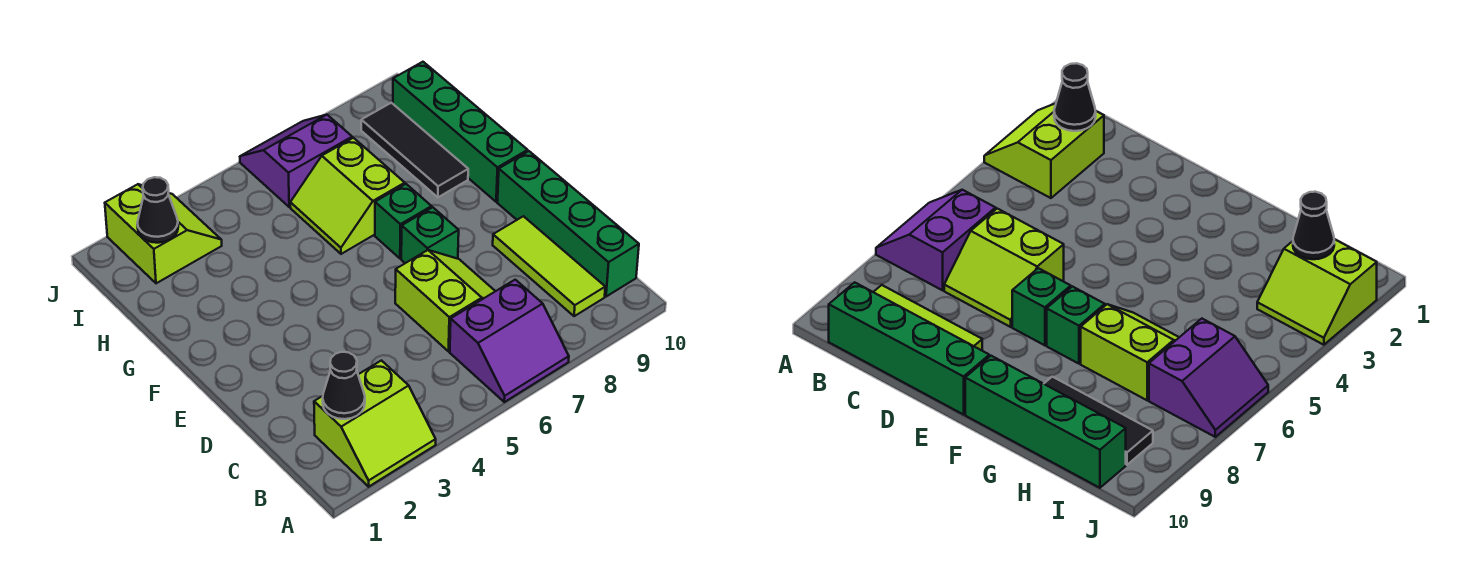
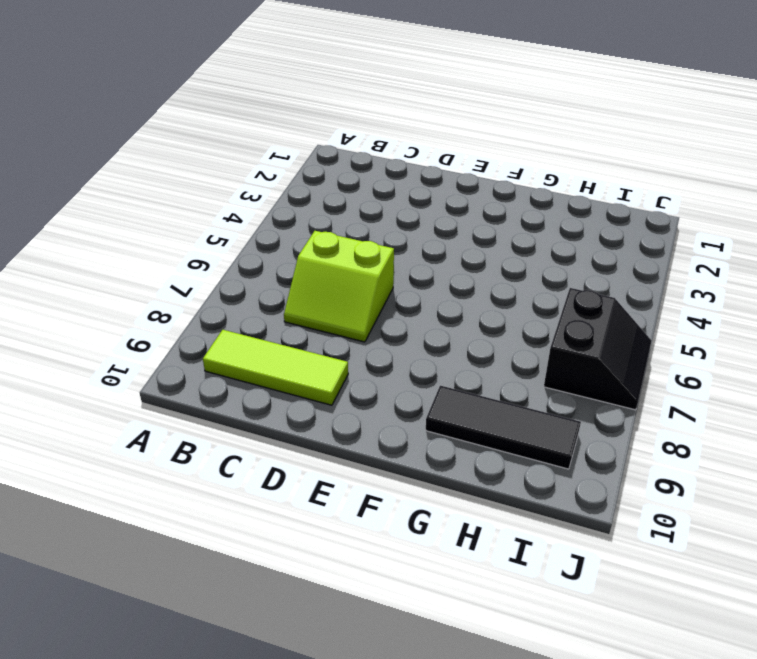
black slope I6:J7 level 1 top I -> purple slope I6:J7 level 1 top I
none -> lime slope A2:B3 level 1 top B
none -> purple slope A6:B7 level 1 top B
none -> green brick B10:E10 level 1

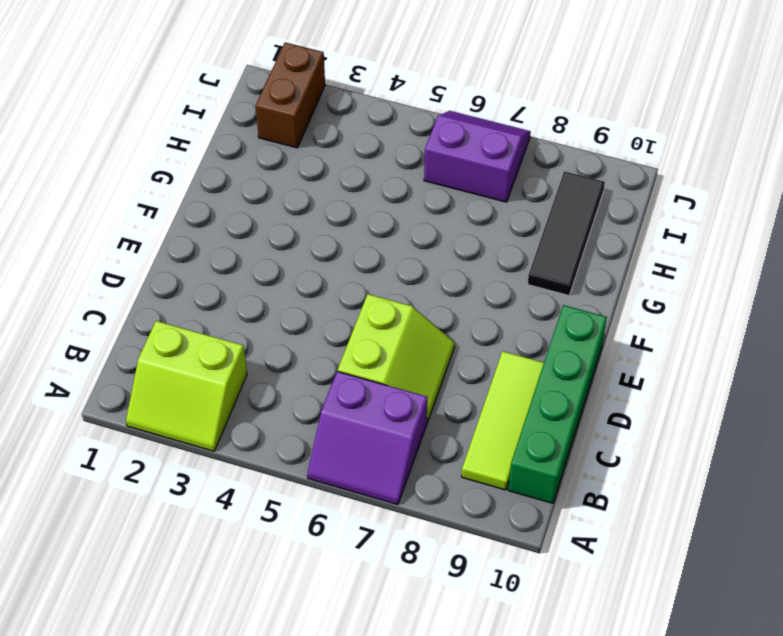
brown brick I2:J2 level 1 -> lime slope I2:J3 level 1 top 2
none -> green brick E7 level 1
none -> green brick F7 level 1
none -> green brick F10:I10 level 1

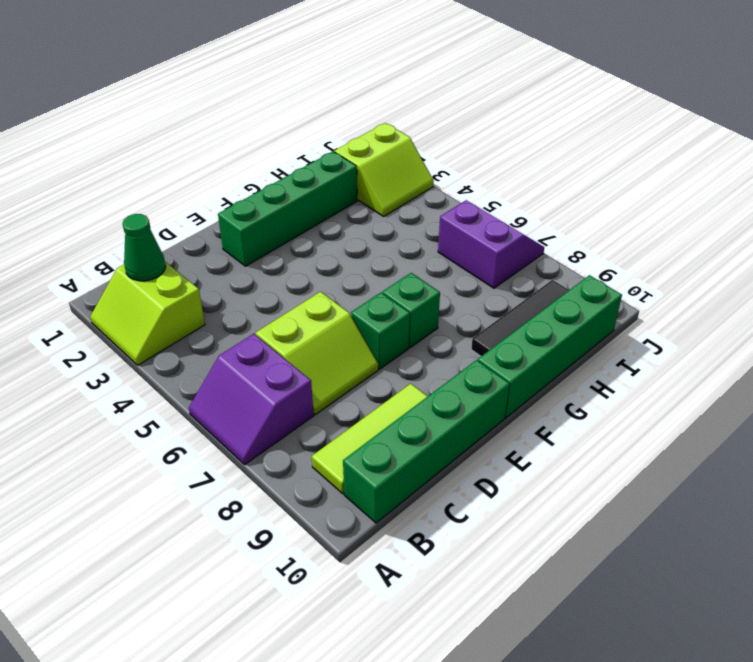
green cone B2 level 2 -> black cone B2 level 2
green brick E2:H2 level 1 -> none
none -> lime slope G6:H7 level 1 top 7
none -> black cone I2 level 2

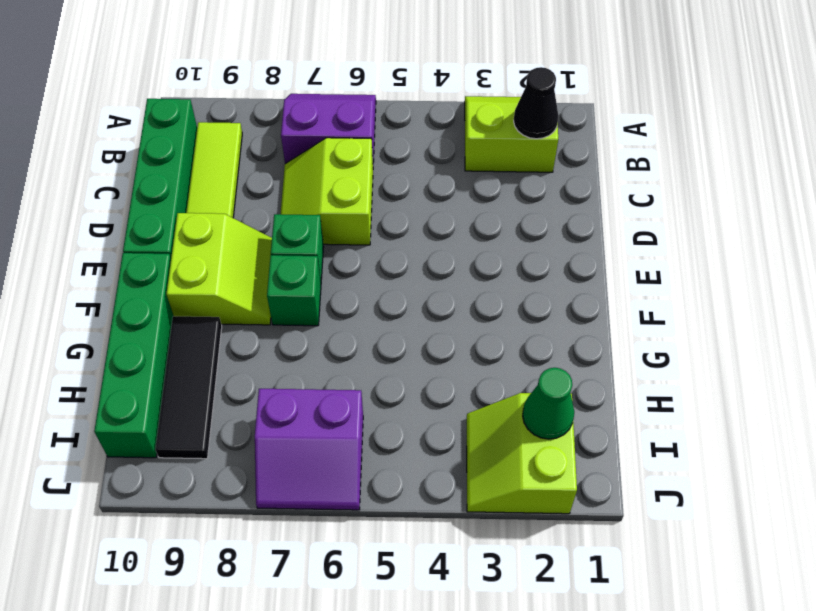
lime slope E8:F9 level 1 top 9 -> lime slope G6:H7 level 1 top 7
green cone I2 level 2 -> black cone I2 level 2

